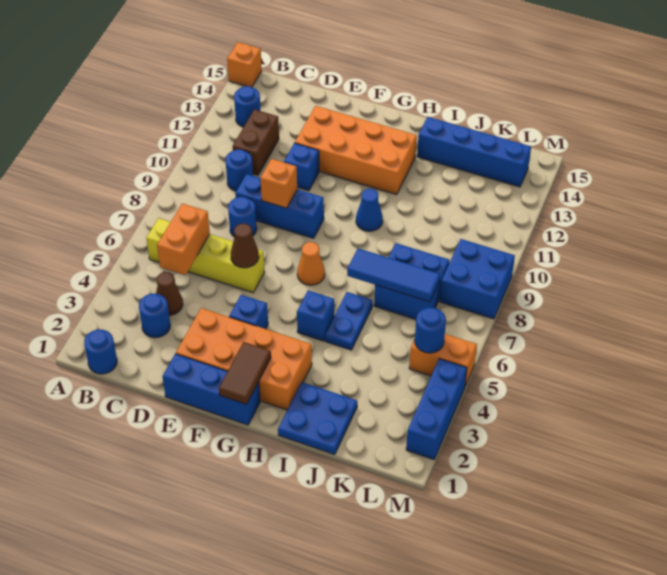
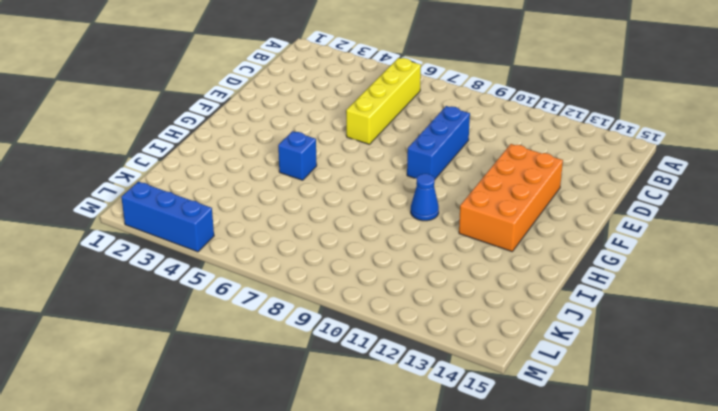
none -> orange brick A15 level 1
none -> blue round brick B1 level 1
none -> blue round brick B13 level 1
none -> blue round brick C3 level 1

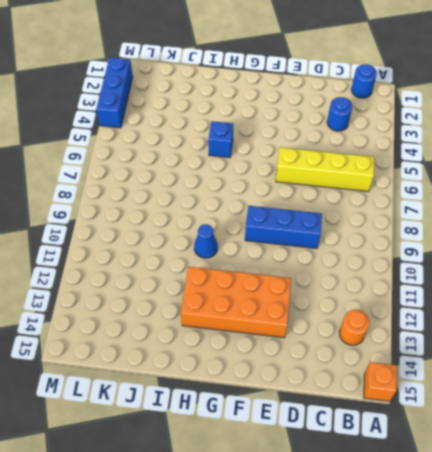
orange round brick B13 level 1 -> blue round brick B13 level 1
none -> brown cone C4 level 1
none -> blue round brick C10 level 1
none -> brown brick C11:C12 level 1
none -> blue round brick D8 level 1

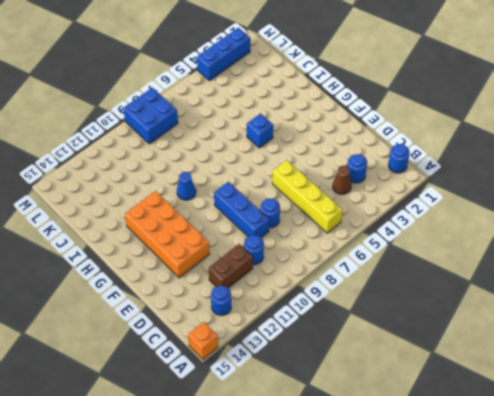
none -> blue brick E1:G1 level 1
none -> orange brick E2:H3 level 1
none -> blue brick E11 level 1
none -> blue brick F4 level 1

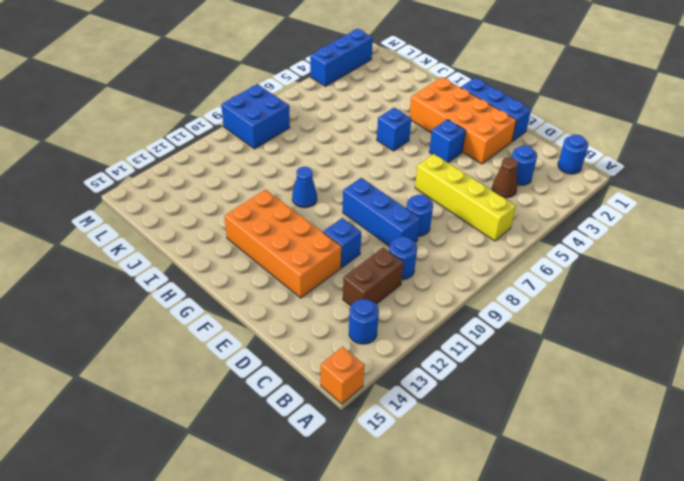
none -> orange cone G7 level 1
none -> blue plate I1:J2 level 1
none -> blue plate I5:I6 level 1
none -> blue brick I14:L14 level 1

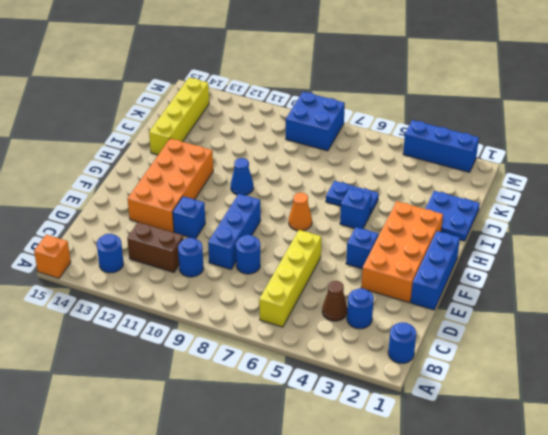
yellow brick I14:L14 level 1 -> blue brick I14:L14 level 1
none -> blue brick J7:K8 level 1
none -> orange brick L5:M5 level 1
none -> orange brick C5:C6 level 2
none -> brown cone E6 level 2

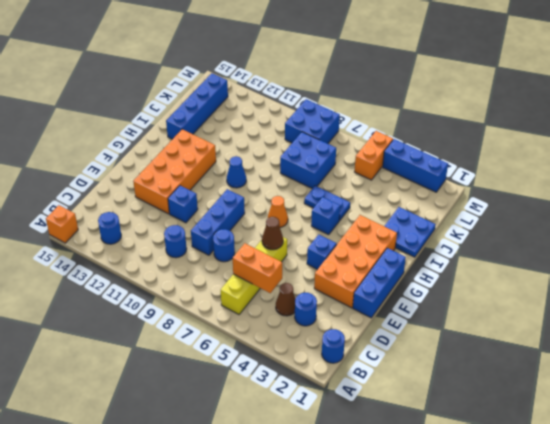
none -> brown brick C11:C12 level 1
none -> orange brick E9 level 2
none -> brown tile G1:G2 level 2
none -> blue tile I7:K7 level 2

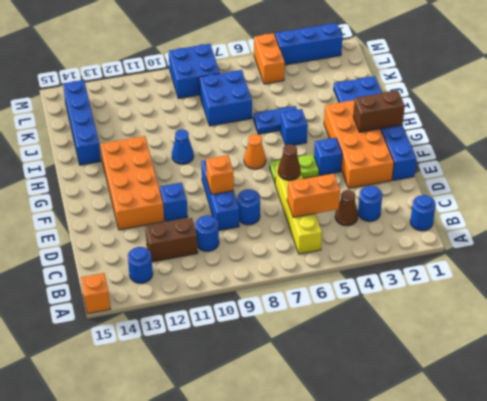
lime plate F5:F6 level 1 -> none
brown brick G1:G2 level 2 -> brown tile G1:G2 level 2
none -> blue tile I7:K7 level 2
none -> blue round brick L5 level 2

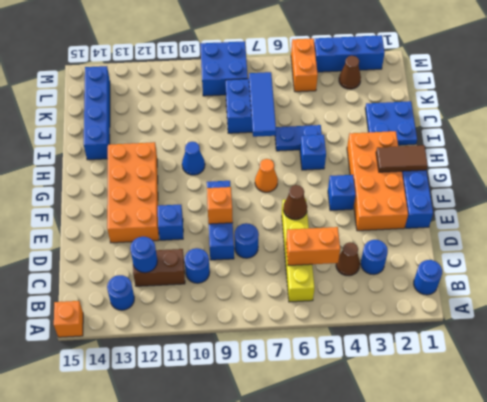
blue round brick C12 level 2 -> blue round brick L5 level 2
brown cone L3 level 1 -> none

